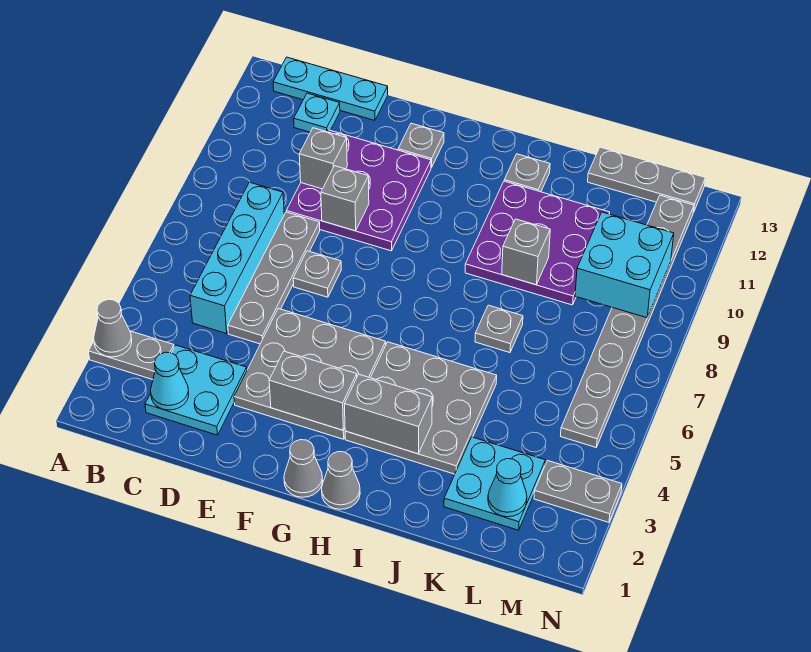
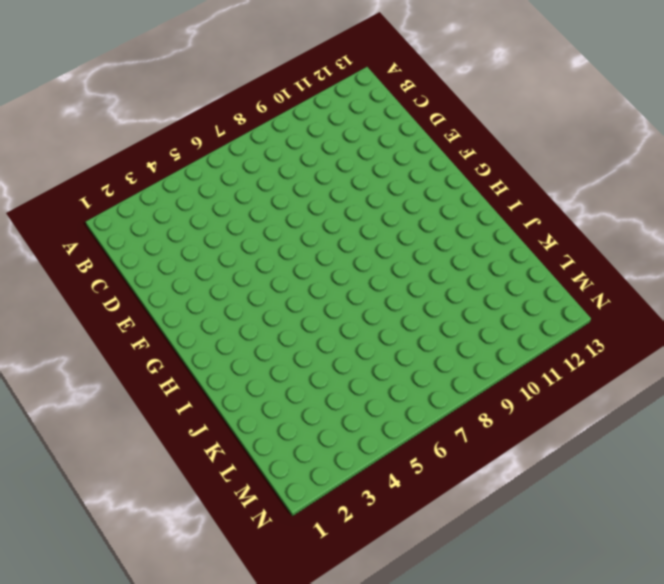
none -> grey plate A3:B3 level 1
none -> cyan plate B13:D13 level 1
none -> cyan plate C2:D3 level 1

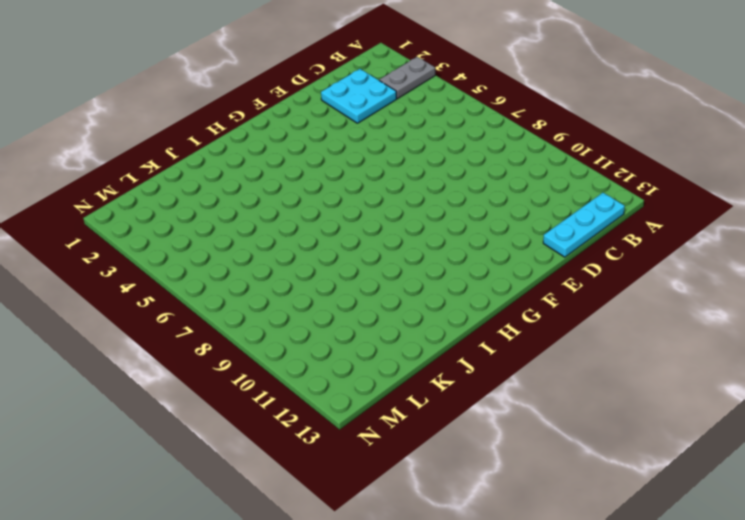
none -> cyan brick C5:C8 level 1
none -> cyan plate C12 level 1
none -> grey plate D5:D8 level 1

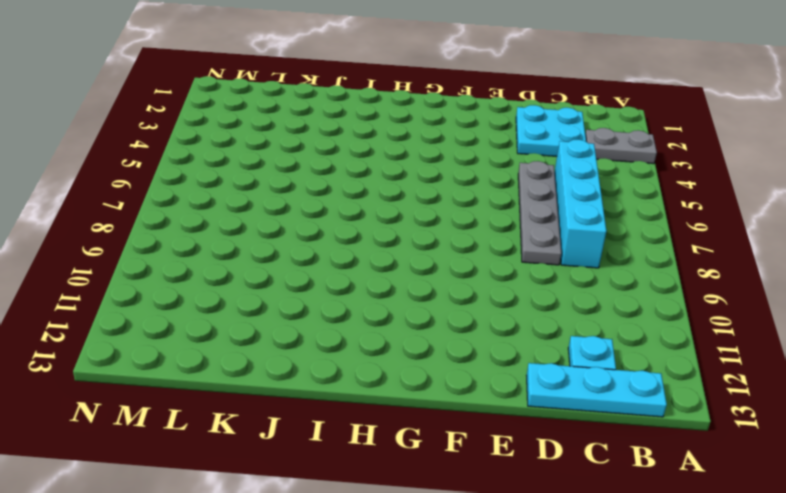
none -> purple plate D9:F11 level 1
none -> grey plate E3:G5 level 1
none -> grey plate E7 level 1

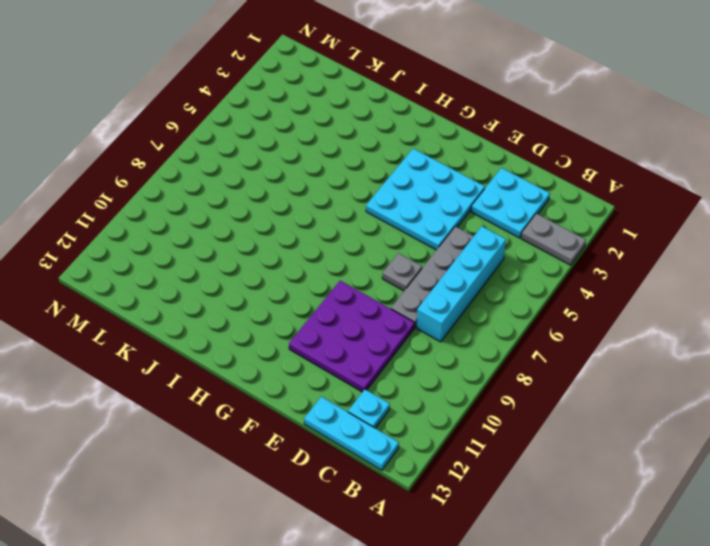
cyan plate E3:G5 level 1 -> grey plate E3:G5 level 1
none -> grey plate F12 level 1
none -> grey cone G1 level 1
none -> grey cone H1 level 1

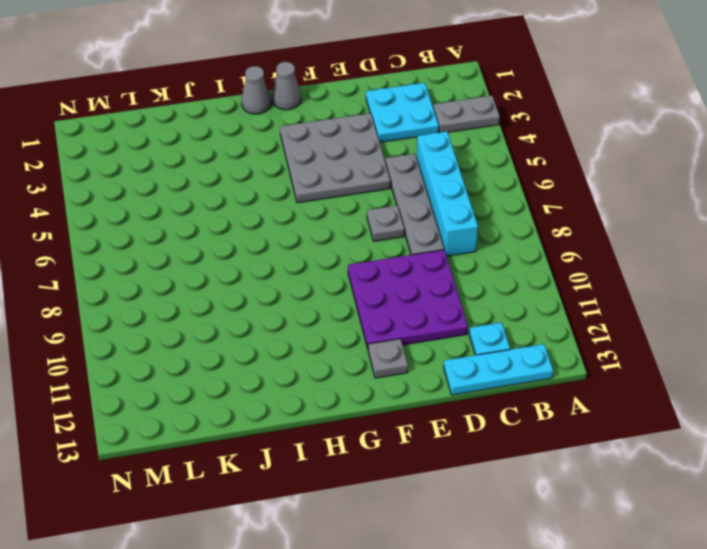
none -> grey plate H3:J5 level 1
none -> purple plate I9:K11 level 1
none -> grey plate I12 level 1

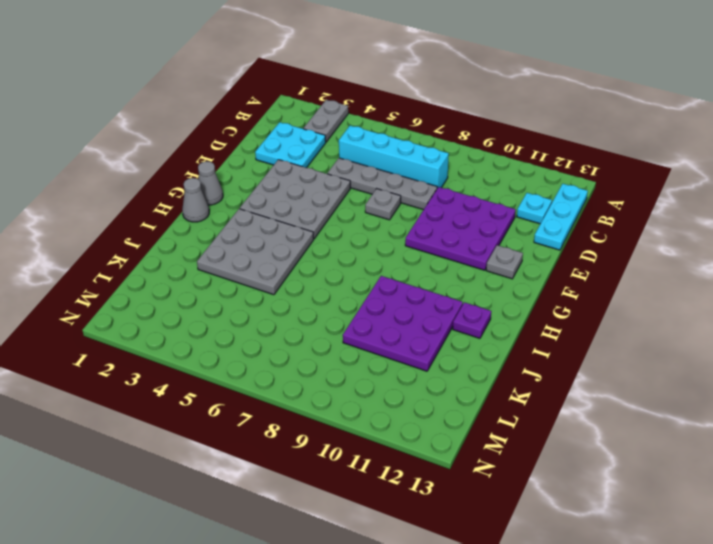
purple plate I12 level 1 -> grey plate I12 level 1
none -> grey plate J7 level 1
none -> cyan plate K2:L3 level 1
none -> grey plate K13:M13 level 1

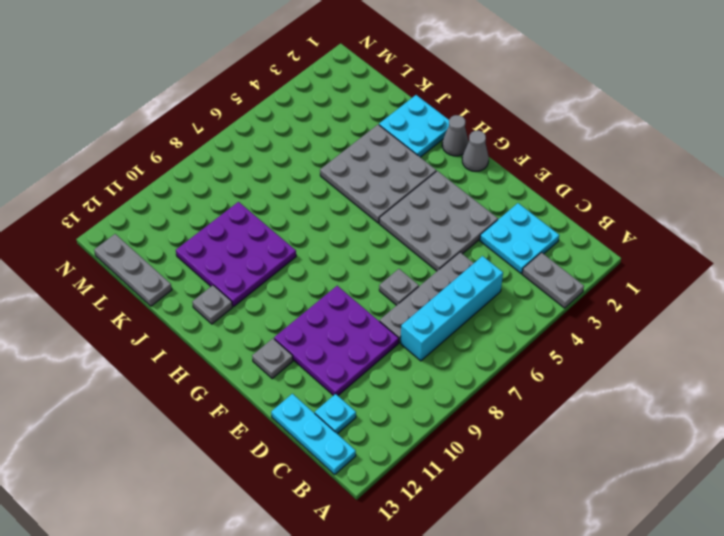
cyan plate I1:J2 level 1 -> cyan plate K2:L3 level 1
none -> grey plate J7 level 1
none -> grey plate M3:N3 level 1
none -> grey plate M5:M12 level 1

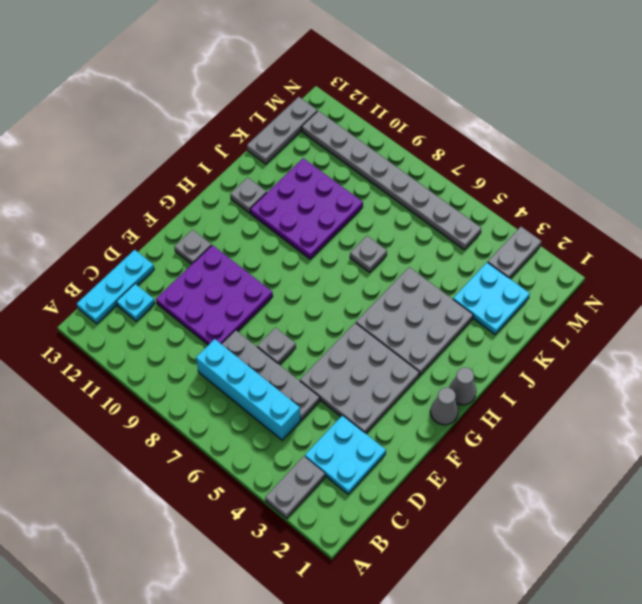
none -> grey cone A3 level 2
none -> cyan cone C2 level 2
none -> grey brick D10 level 2

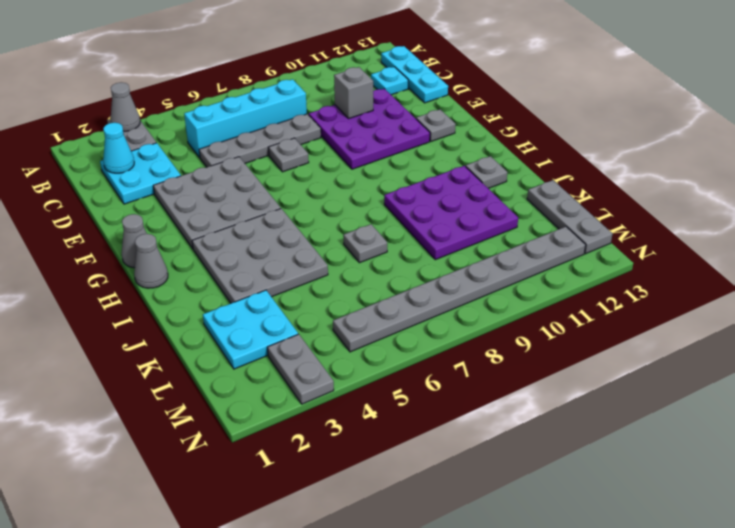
none -> grey brick E9 level 2
none -> grey brick F3:G3 level 2
none -> grey brick H3:I3 level 2

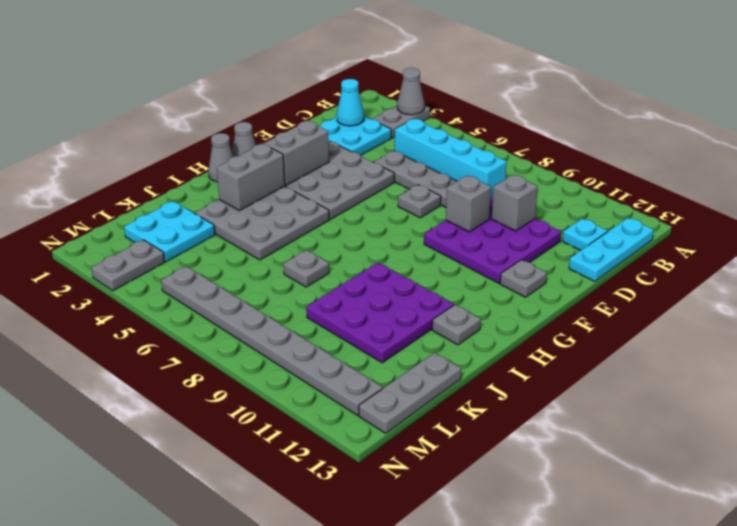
none -> grey brick J9 level 2
none -> cyan cone L2 level 2
none -> cyan brick L9:M10 level 2

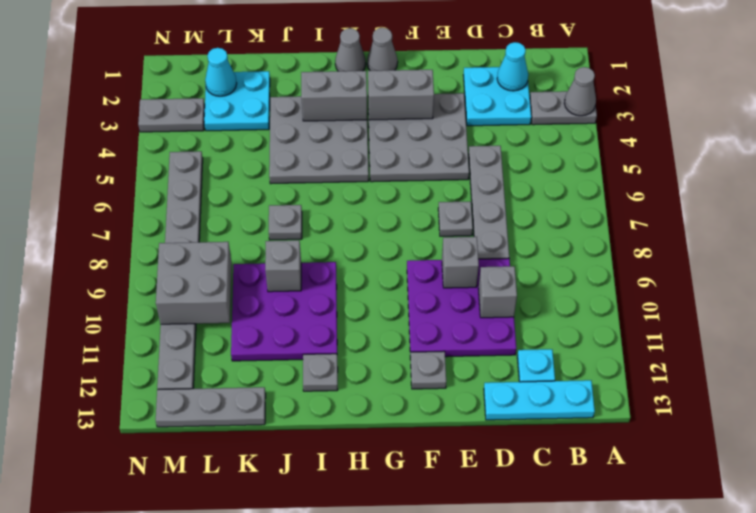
grey brick L9:M10 level 2 -> cyan brick L9:M10 level 2
none -> cyan brick C5:C8 level 1

